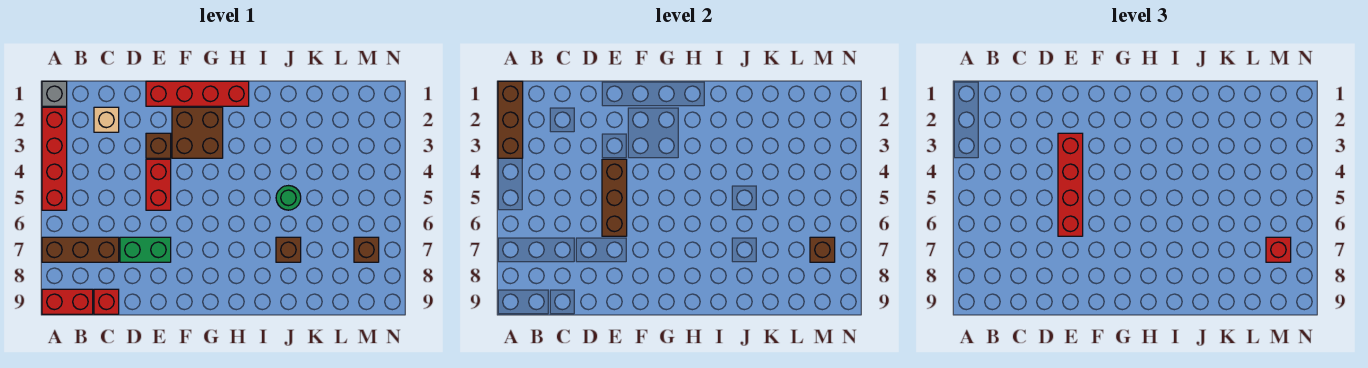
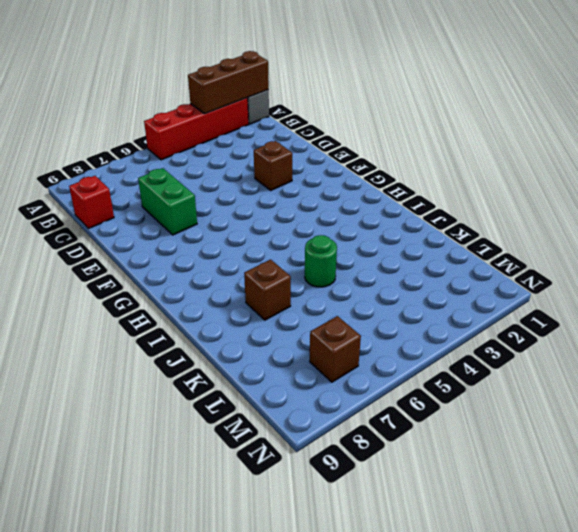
none -> brown brick A7:C7 level 1
none -> red brick A9:B9 level 1
none -> tan brick C2 level 1

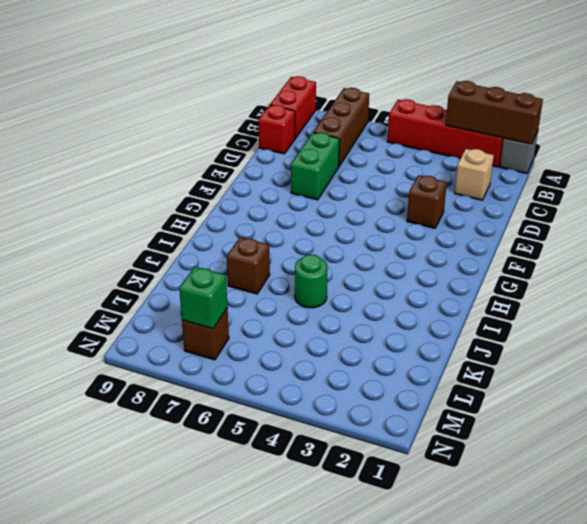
green brick M7 level 2 -> brown brick M7 level 2
none -> red brick E1:H1 level 1
none -> red brick E4:E5 level 1
none -> brown brick F2:G3 level 1

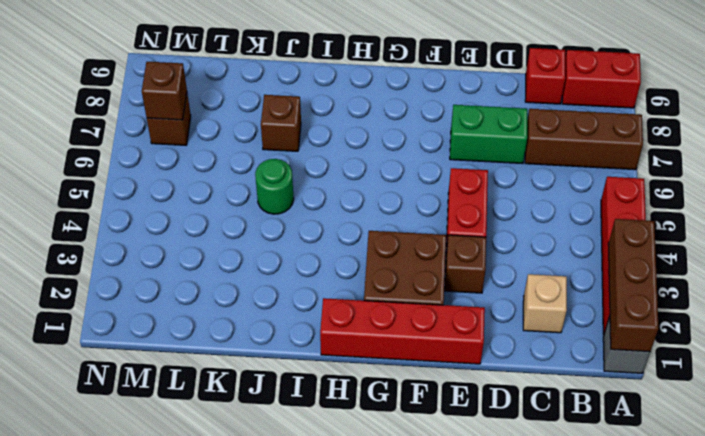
none -> brown brick E4:E6 level 2
none -> red brick E3:E6 level 3
none -> red brick M7 level 3

